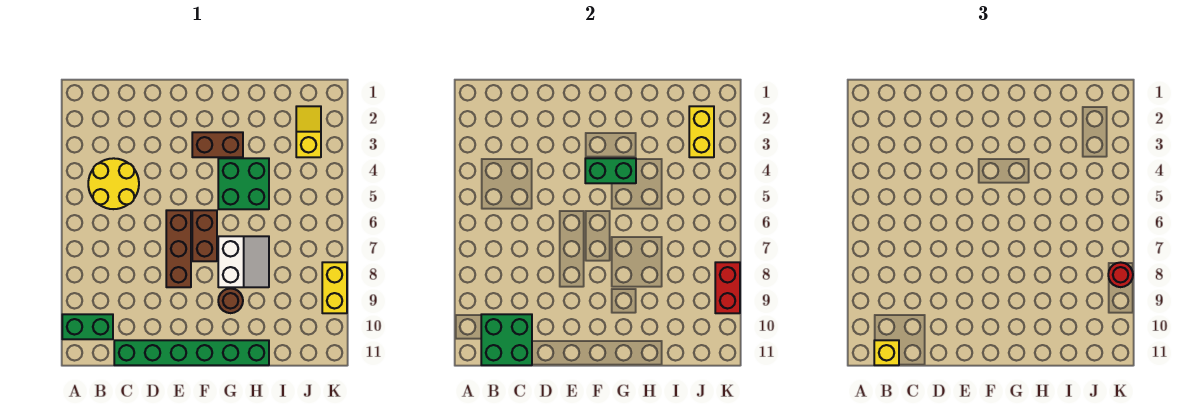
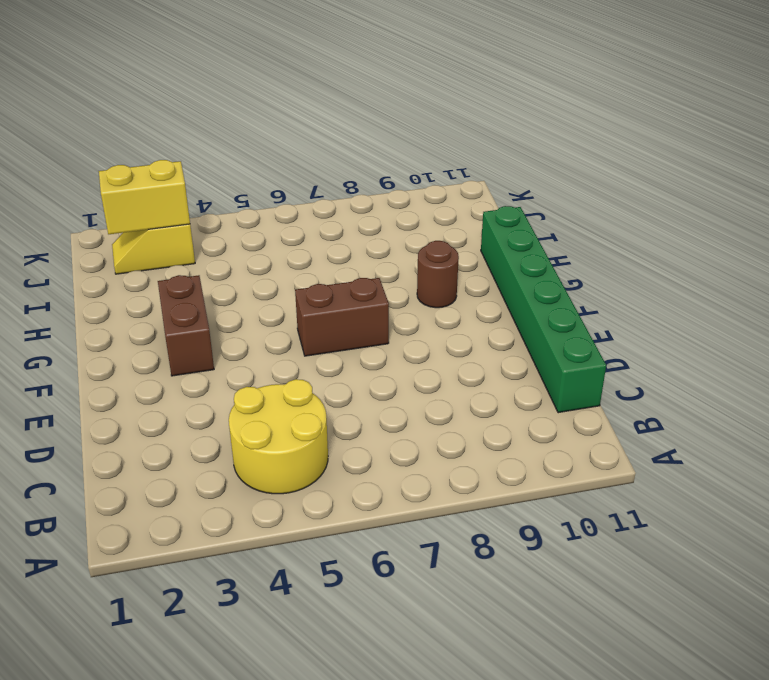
none -> green brick A10:B10 level 1
none -> brown brick E6:E8 level 1
none -> green brick G4:H5 level 1

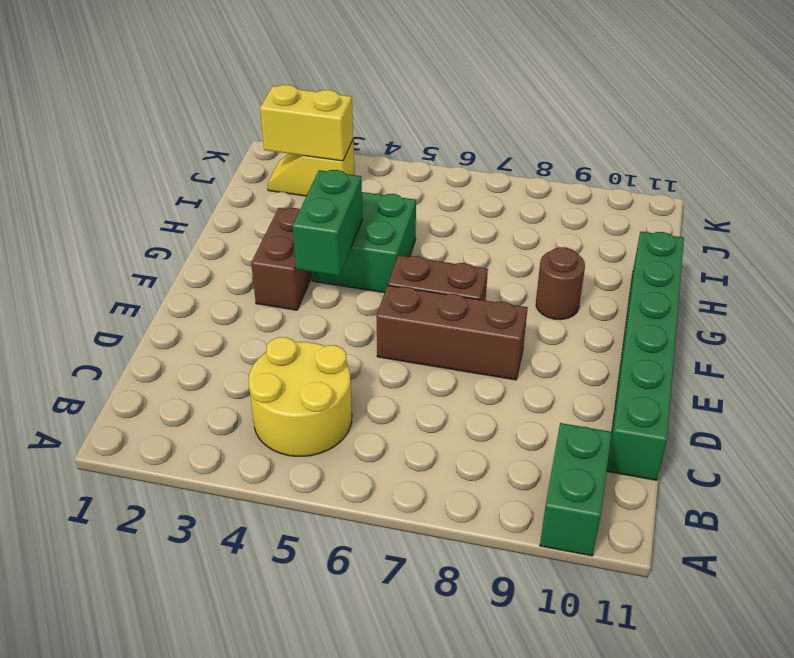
none -> white slope G7:H8 level 1 top G
none -> yellow brick K8:K9 level 1
none -> green brick B10:C11 level 2

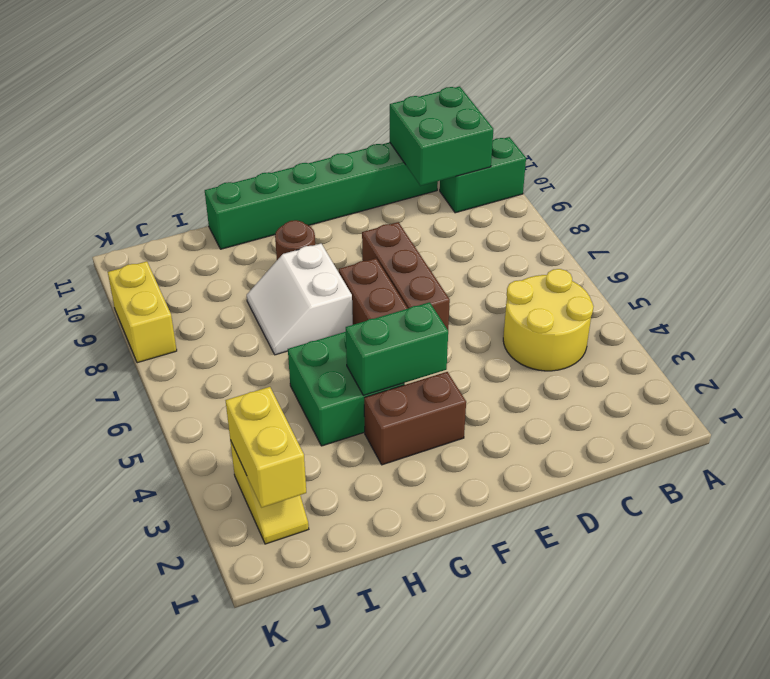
none -> red brick K8:K9 level 2
none -> yellow brick B11 level 3
none -> red round brick K8 level 3

